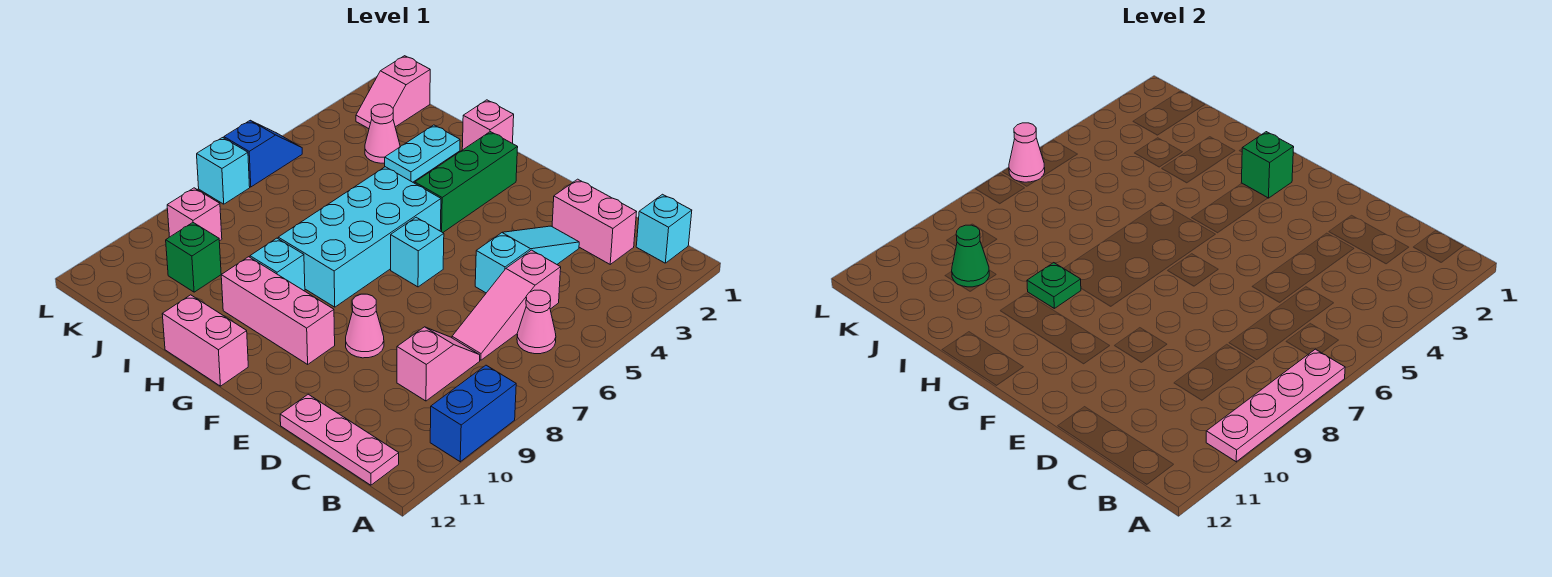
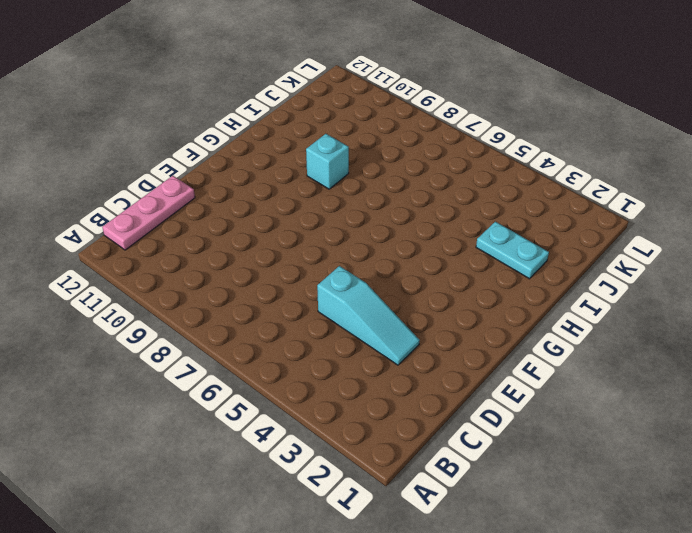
none -> blue brick A9:A10 level 1
none -> cyan brick B1 level 1
none -> pink cone B6 level 1

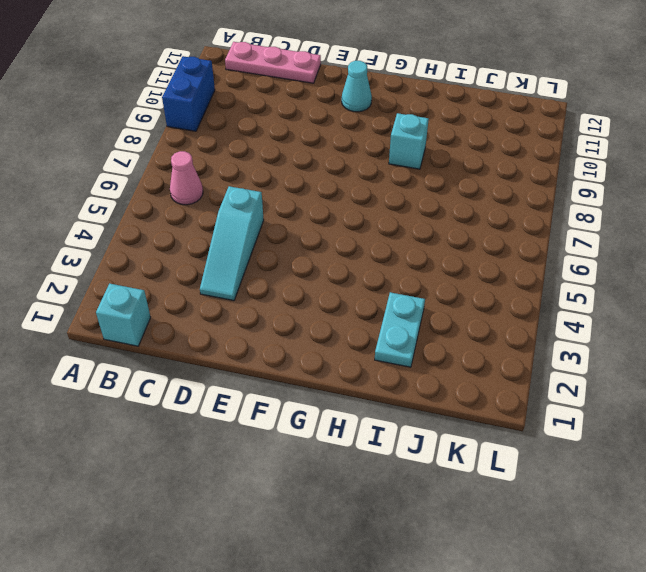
cyan cone F11 level 1 -> none
none -> pink brick C2:D2 level 1
none -> pink slope C5:C7 level 1 top 5
none -> pink slope C8:C9 level 1 top 9

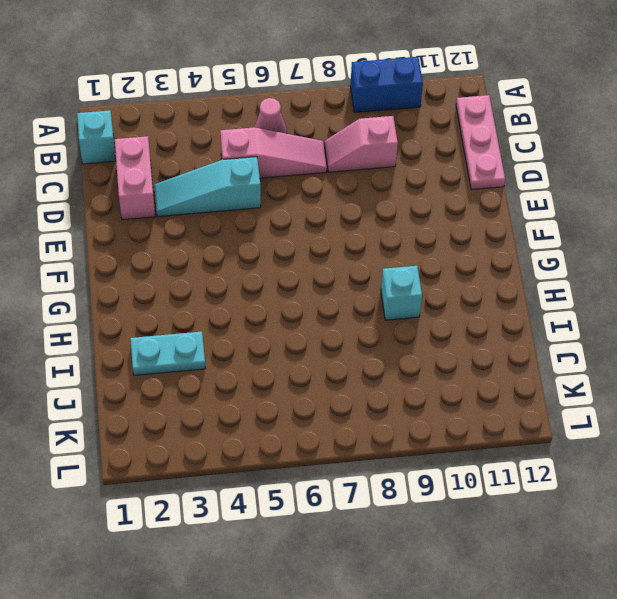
none -> pink cone E9 level 1
none -> cyan brick F6 level 1
none -> pink brick F10:H10 level 1

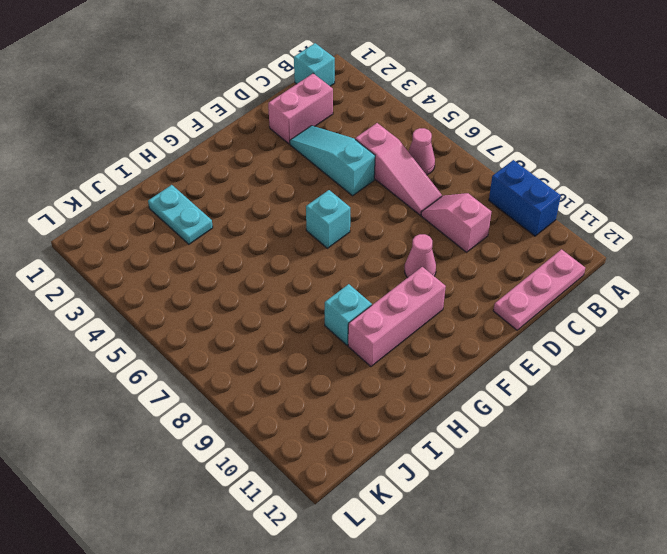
none -> green brick G2:G4 level 1
none -> cyan brick G5:H8 level 1
none -> pink brick G12:H12 level 1

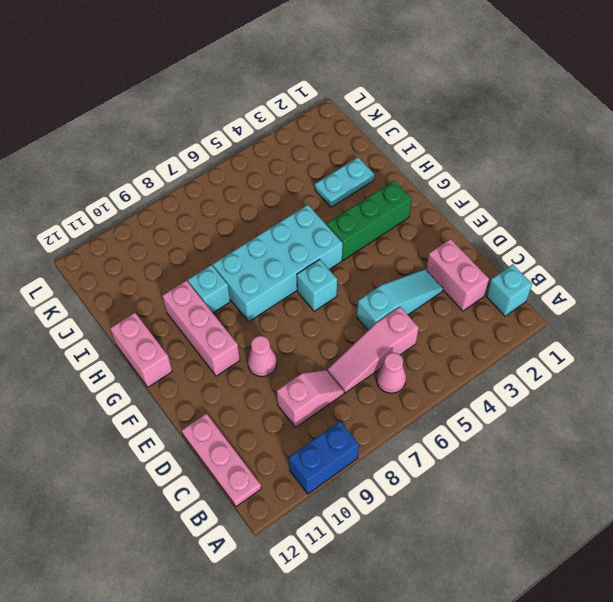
none -> pink brick H1 level 1
none -> pink cone J3 level 1
none -> green brick J10 level 1

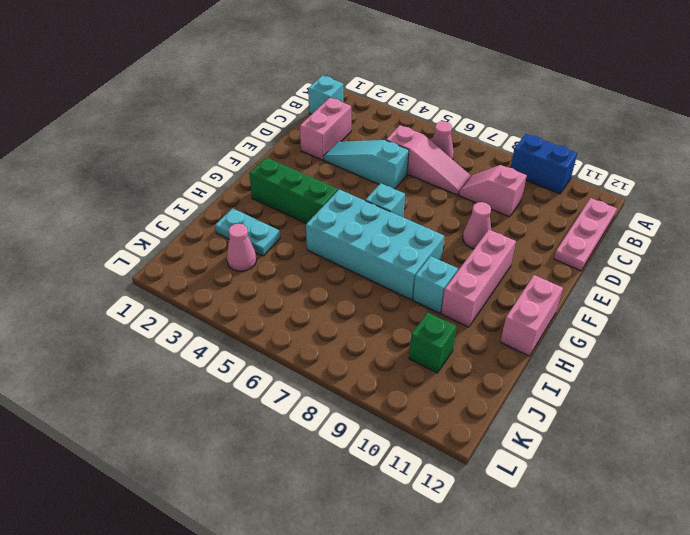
none -> pink brick H1 level 1
none -> pink slope K1:K2 level 1 top 1
none -> pink brick K9 level 1

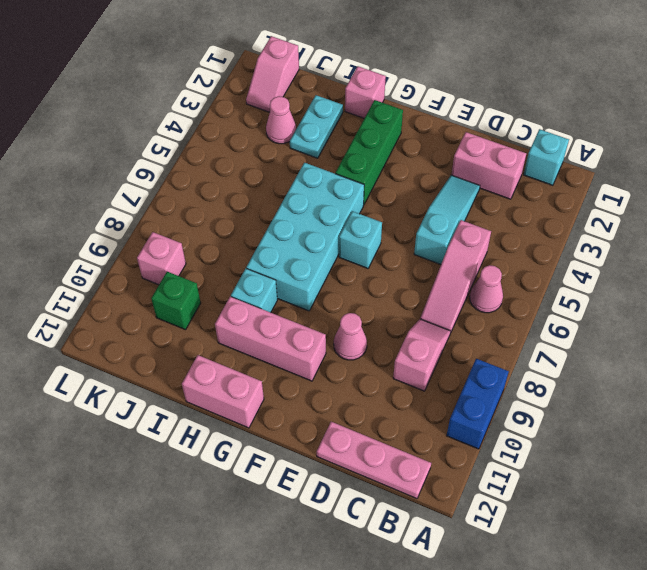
none -> blue slope L5:L6 level 1 top 6
none -> cyan brick L7 level 1
none -> pink plate A7:A10 level 2

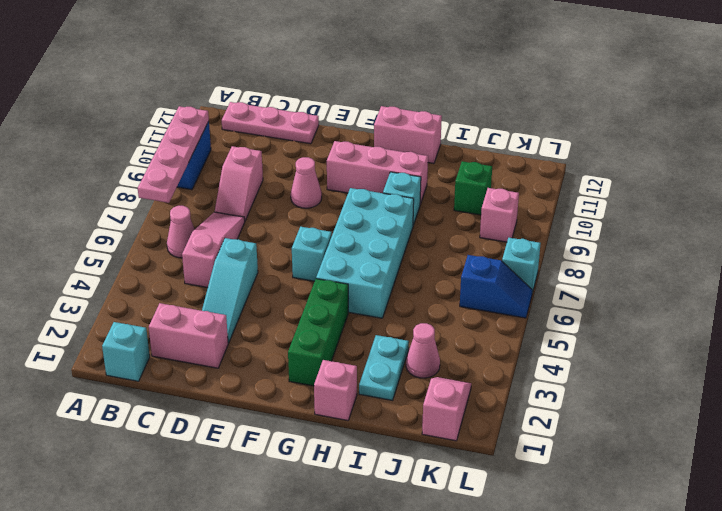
blue slope K6:L6 level 1 top K -> blue slope L5:L6 level 1 top 6
none -> green brick G2 level 2
none -> green plate H9 level 2
none -> green cone J10 level 2

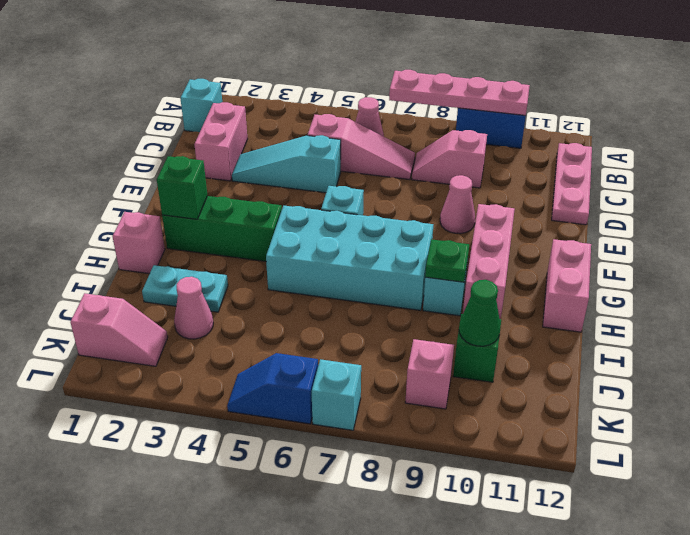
none -> pink cone L6 level 2

